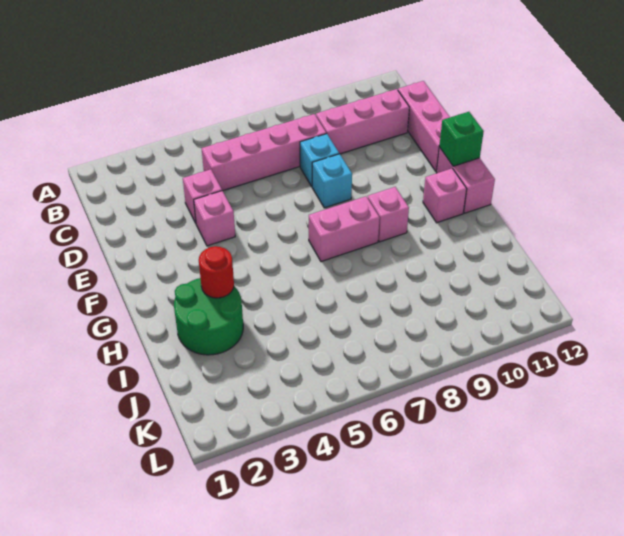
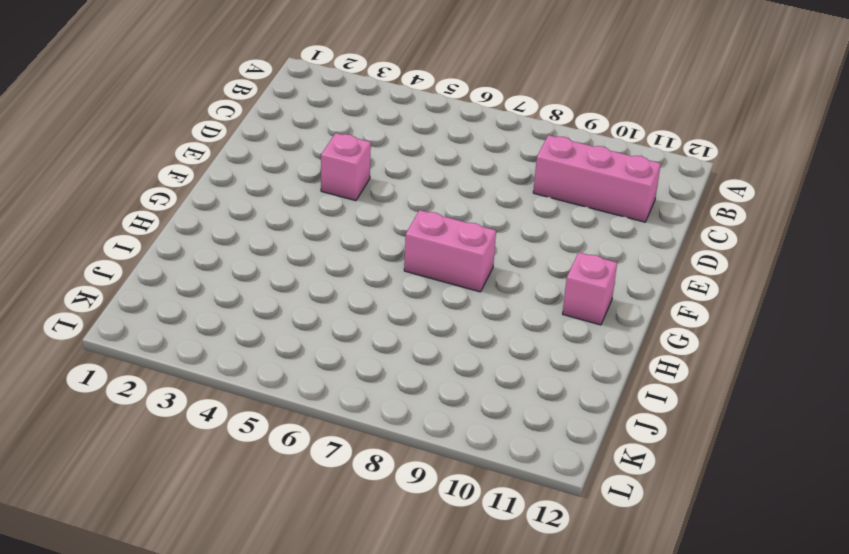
none -> pink brick C5:C8 level 1
none -> pink brick C12:E12 level 1
none -> pink brick D4 level 1

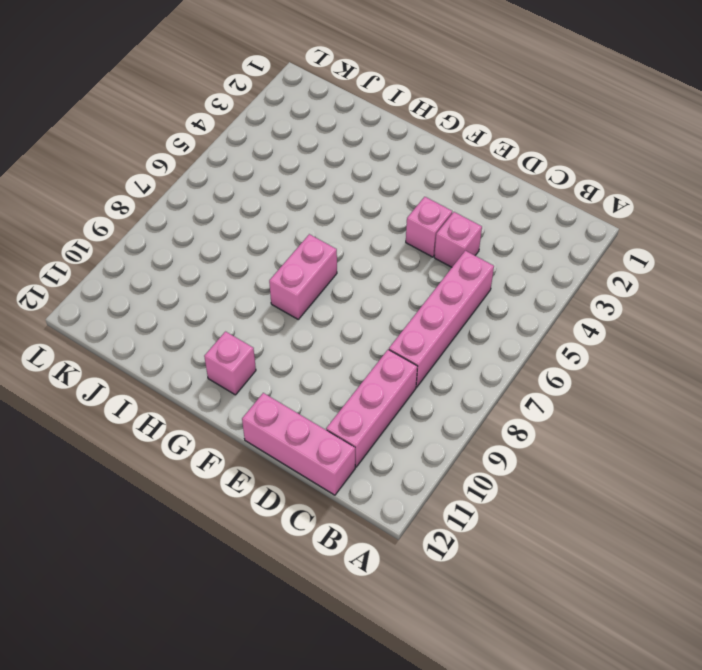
none -> cyan brick D8 level 1
none -> cyan brick E8 level 1
none -> pink brick F12:G12 level 1

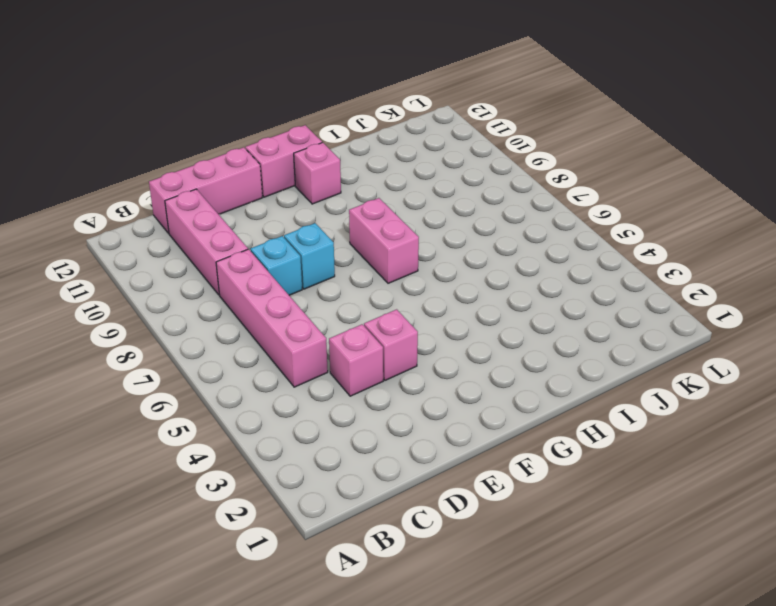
none -> pink brick G9 level 1
none -> green round brick H2:I3 level 1
none -> green brick F12 level 2

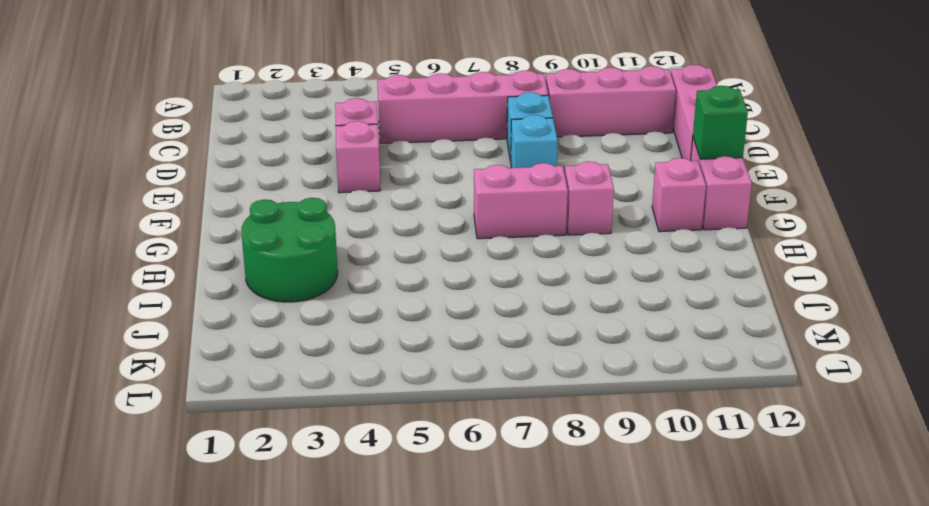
none -> red round brick H3 level 2

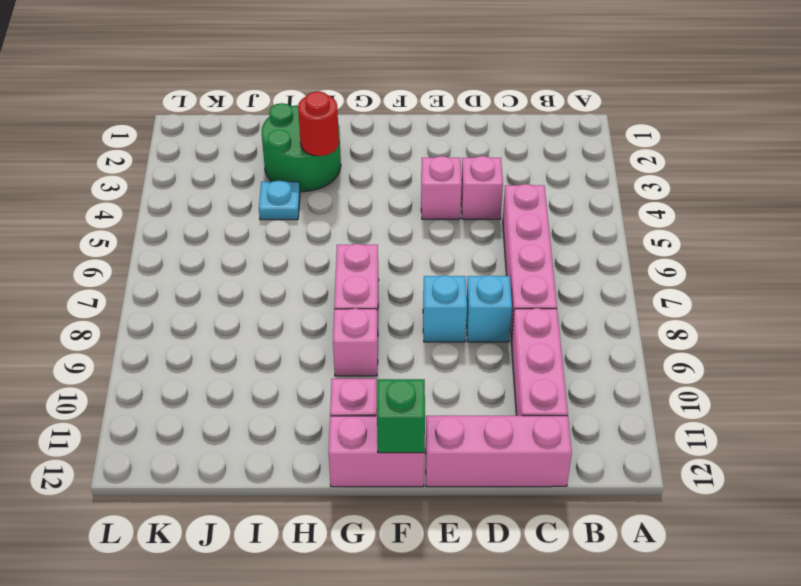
cyan plate I4 level 1 -> none

